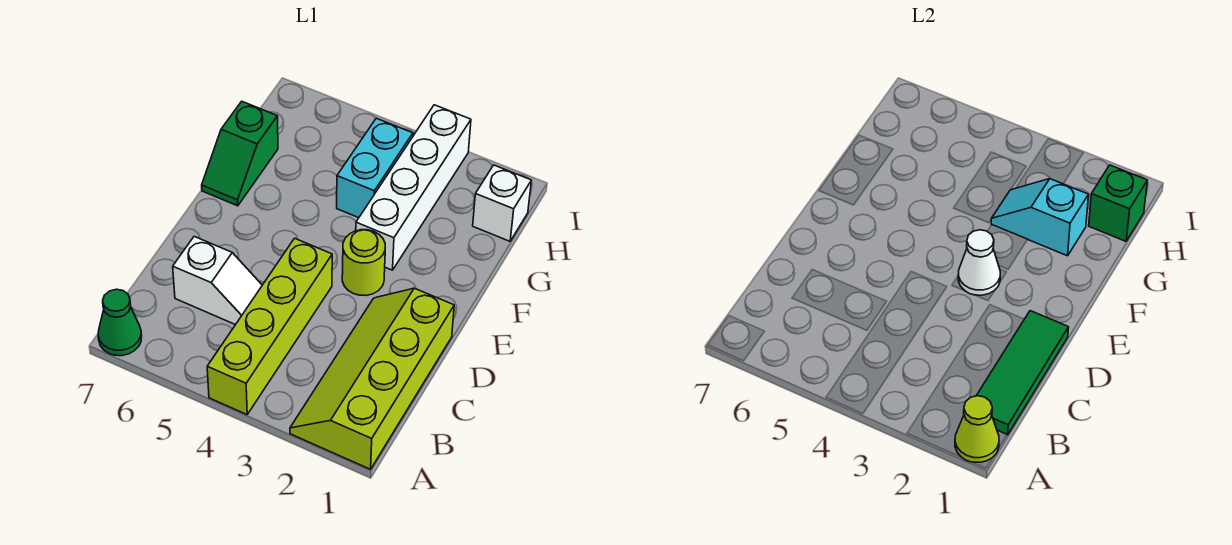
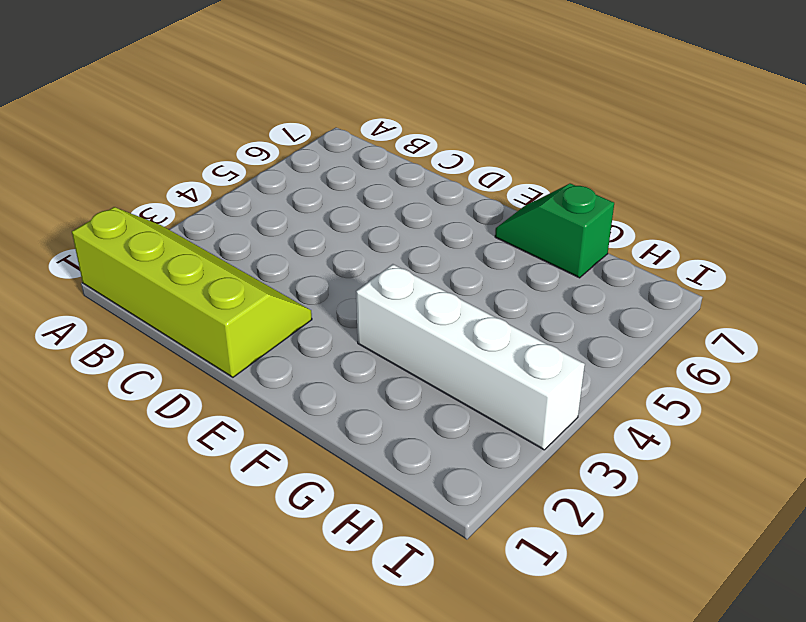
none -> lime brick A4:D4 level 1
none -> green cone A7 level 1
none -> white slope C5:C6 level 1 top 6

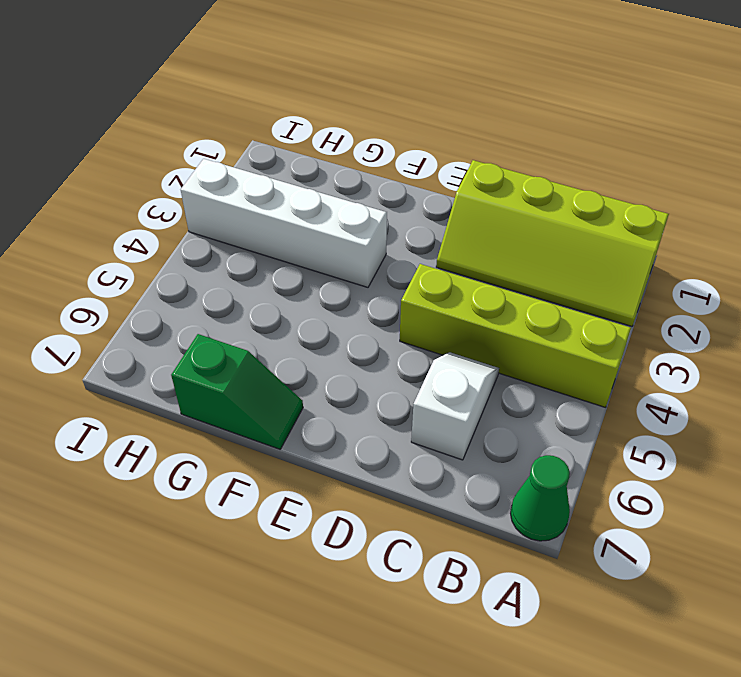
none -> lime round brick E3 level 1
none -> cyan brick G4:H4 level 1
none -> white brick H1 level 1

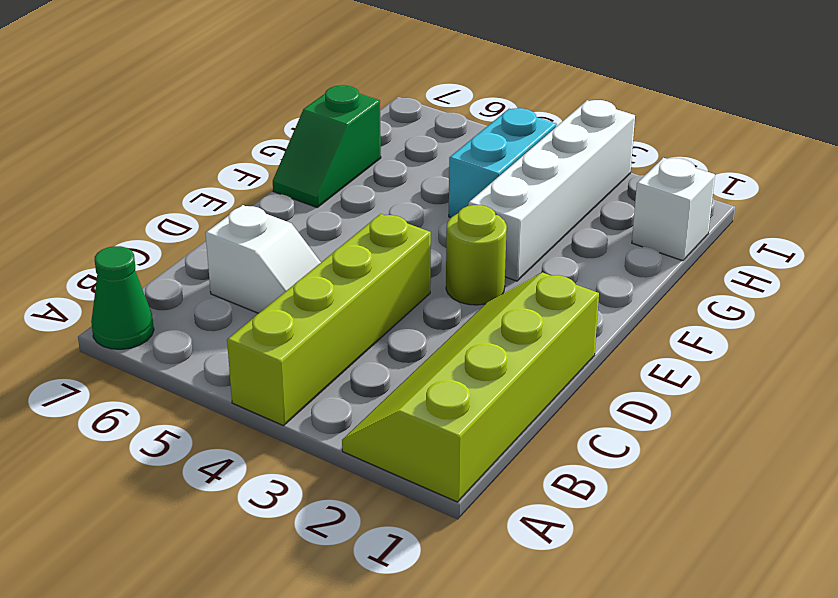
none -> lime cone A1 level 2
none -> green tile B1:D1 level 2
none -> white cone E3 level 2

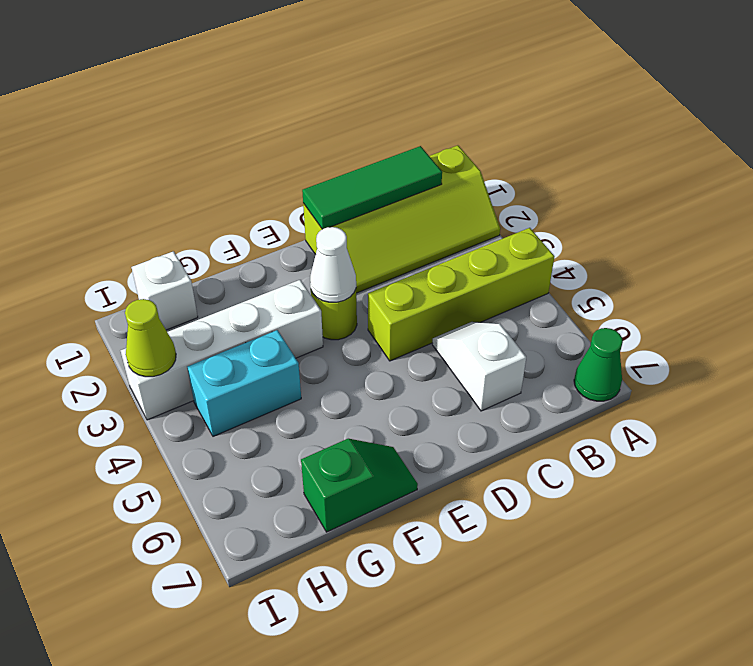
lime cone I3 level 2 -> lime cone A1 level 2
none -> cyan slope G2:G3 level 2 top 2
none -> green brick H1 level 2

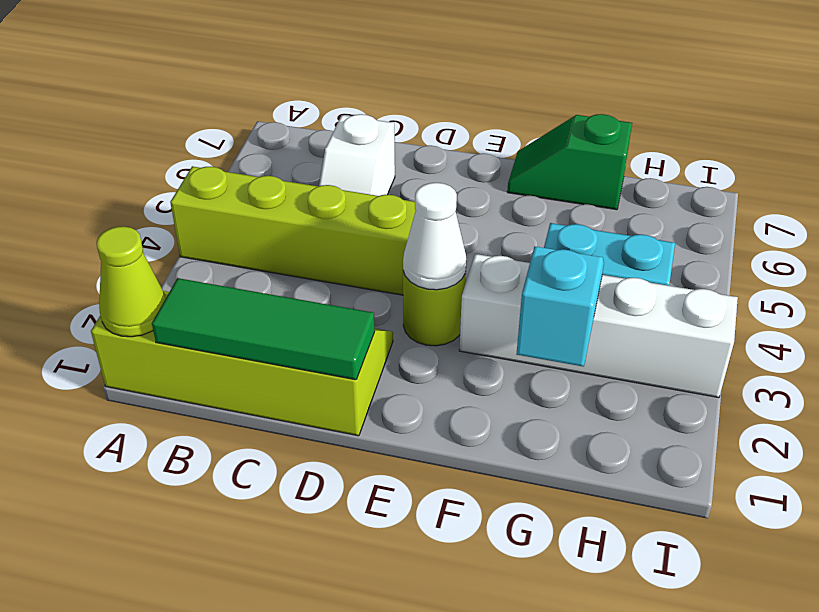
none -> green cone A7 level 1
none -> white brick H1 level 1
none -> green brick H1 level 2

